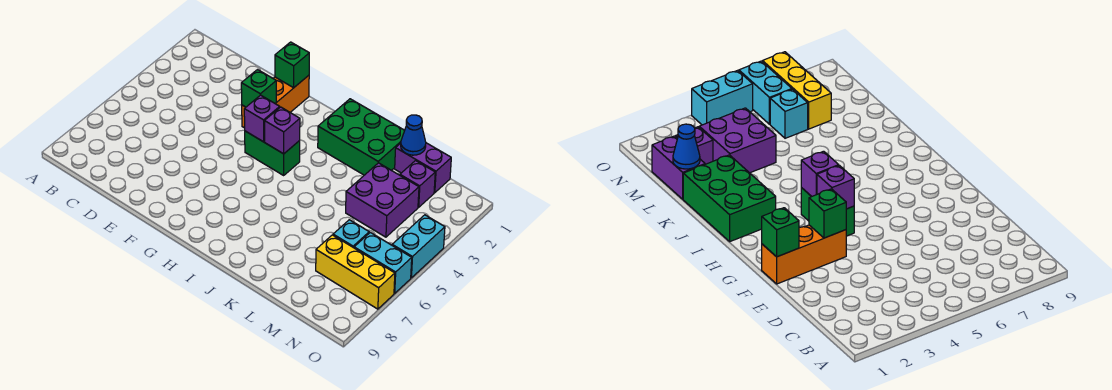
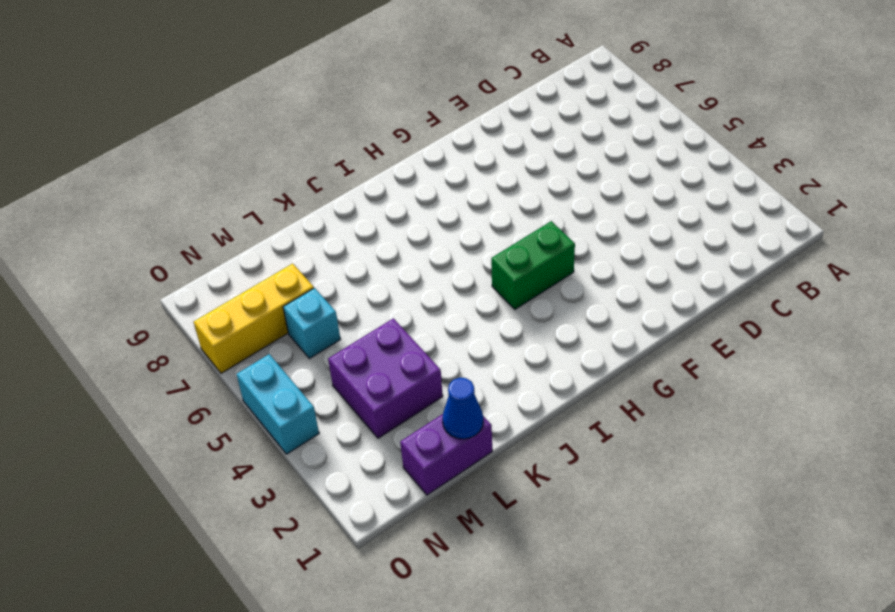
none -> orange brick F1:F3 level 1
none -> green brick I1:K2 level 1
none -> purple brick M2 level 1

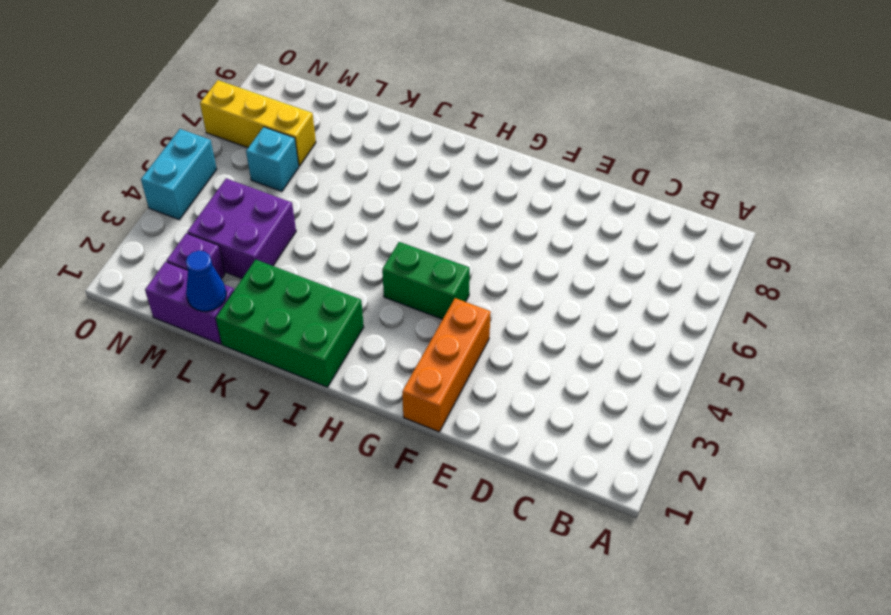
none -> cyan brick N6:O6 level 1
none -> green brick F1 level 2
none -> green brick F3 level 2

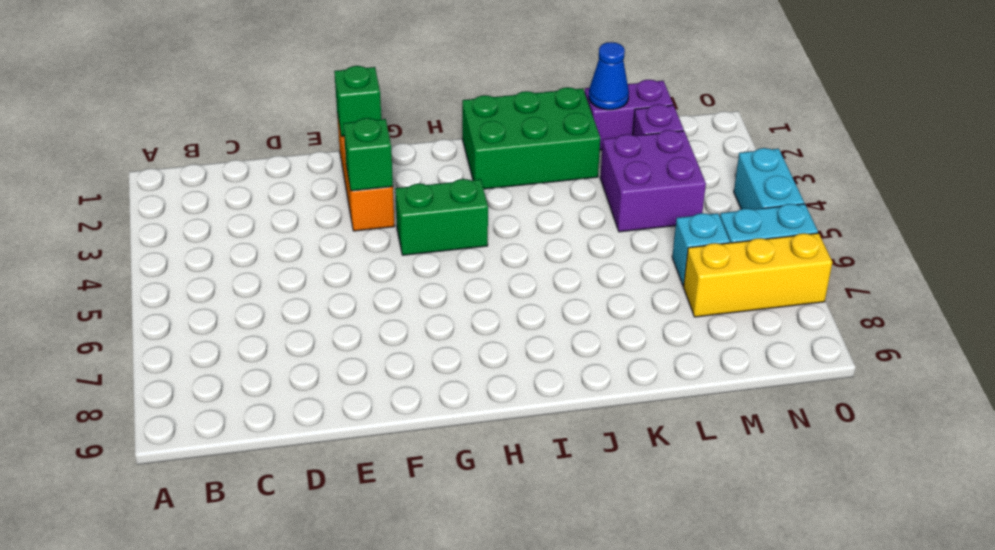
none -> purple brick G4 level 2
none -> purple brick H4 level 2

